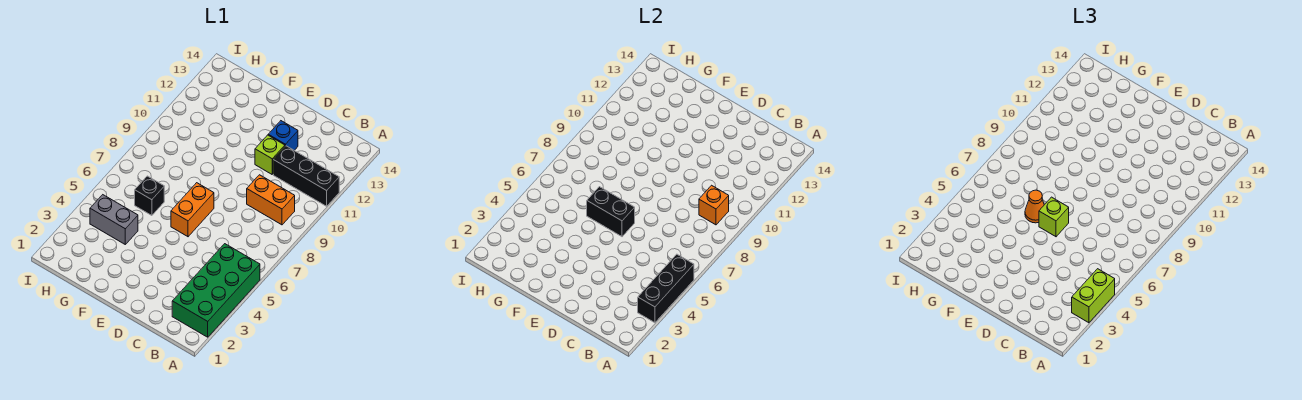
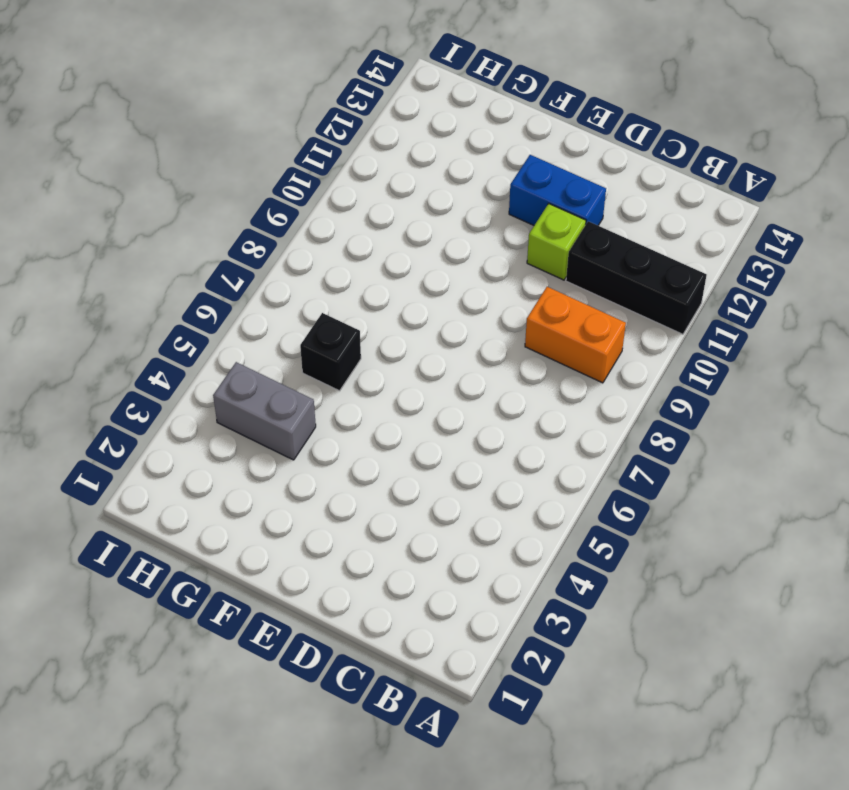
blue brick D12:E12 level 1 -> blue brick D12 level 1
none -> green brick A2:B5 level 1
none -> orange brick E6:E7 level 1
none -> black brick A3:A5 level 2

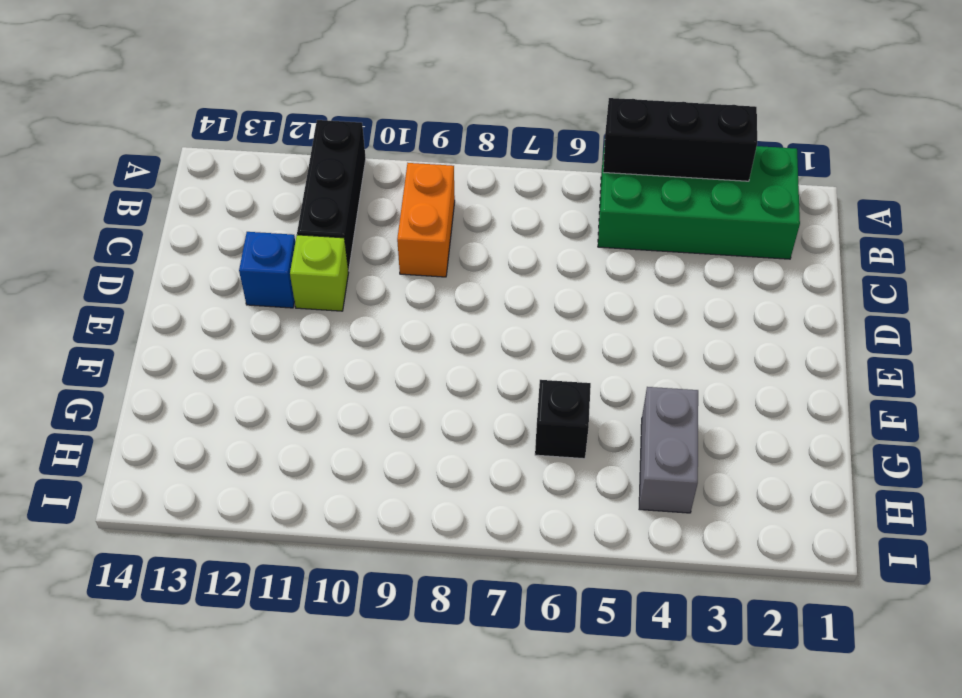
none -> orange brick E6:E7 level 1
none -> orange brick B9 level 2
none -> black brick E6:F6 level 2

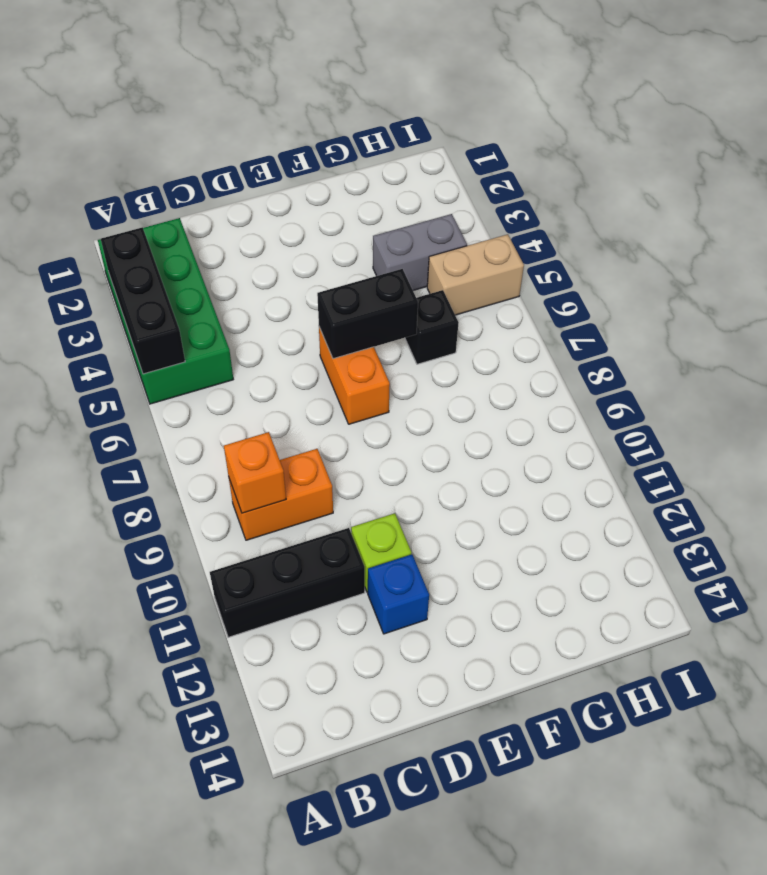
tan brick H5:I5 level 1 -> none
none -> lime brick A3:A4 level 3
none -> lime brick E6 level 3
none -> orange cone F6 level 3

